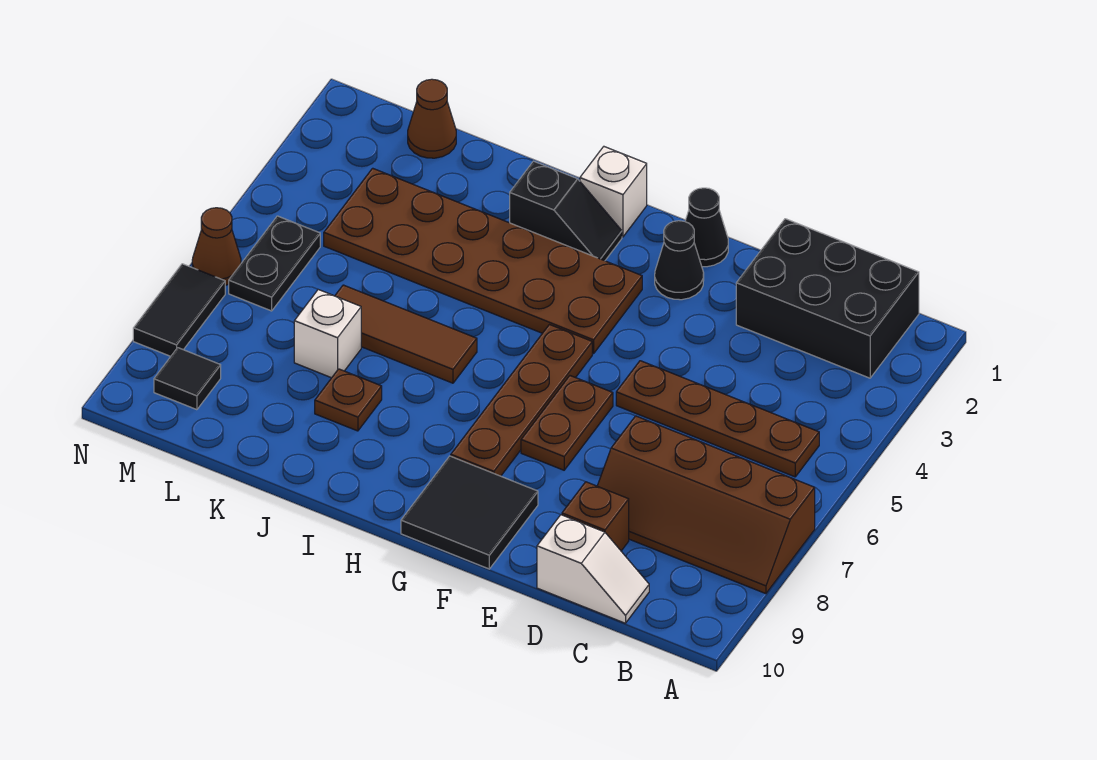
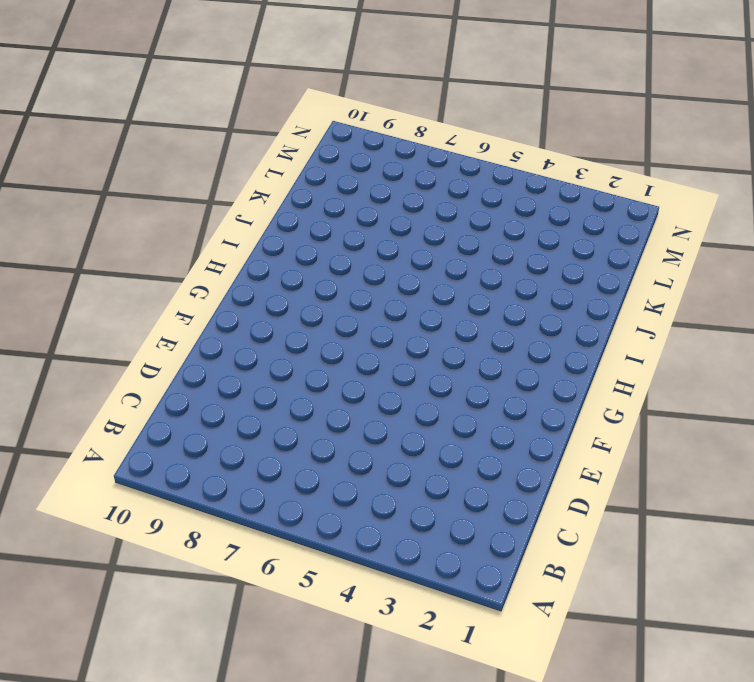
none -> brown slope A7:D8 level 1 top 7
none -> black brick B1:D2 level 1
none -> brown plate B5:E5 level 1

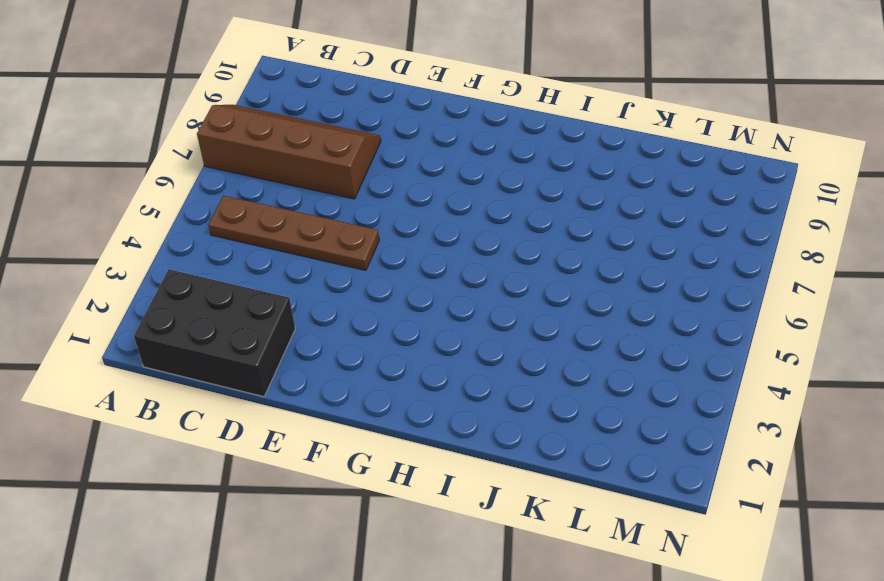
none -> white slope C10:D10 level 1 top D
none -> brown brick D9 level 1
none -> black cone F1 level 1

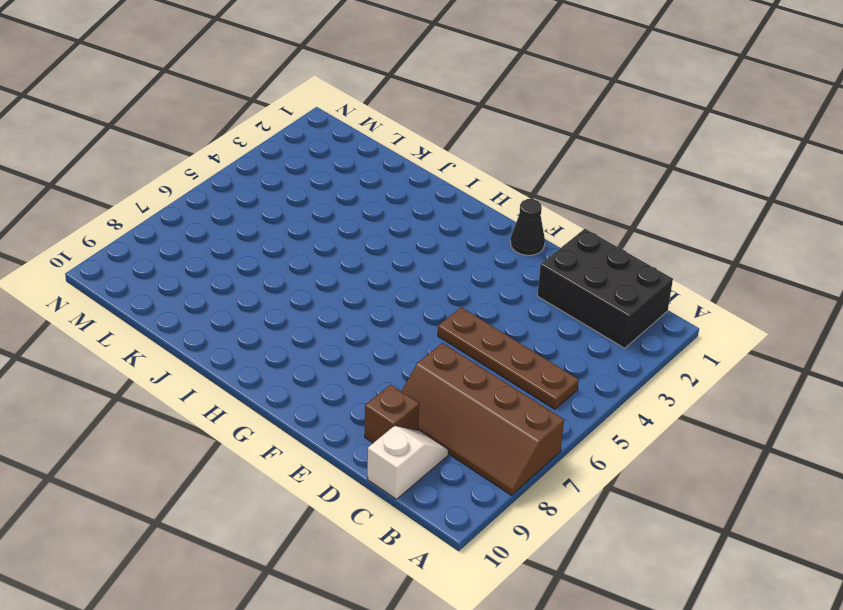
white slope C9:C10 level 1 top 10 -> white slope C10:D10 level 1 top D
none -> black cone F2 level 1
none -> brown plate F6:F7 level 1
none -> black tile F9:G10 level 1

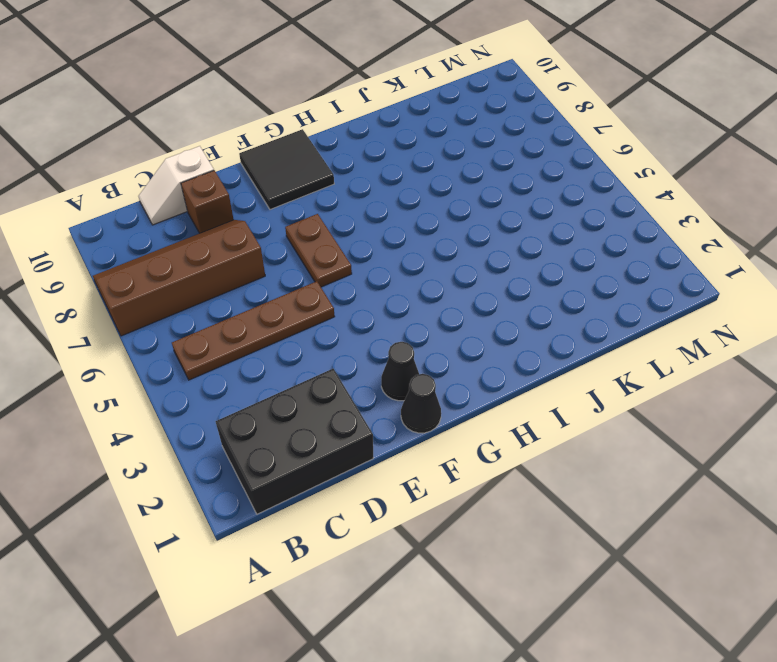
none -> brown plate G3:L4 level 1
none -> brown plate G5:G8 level 1
none -> white brick H1 level 1

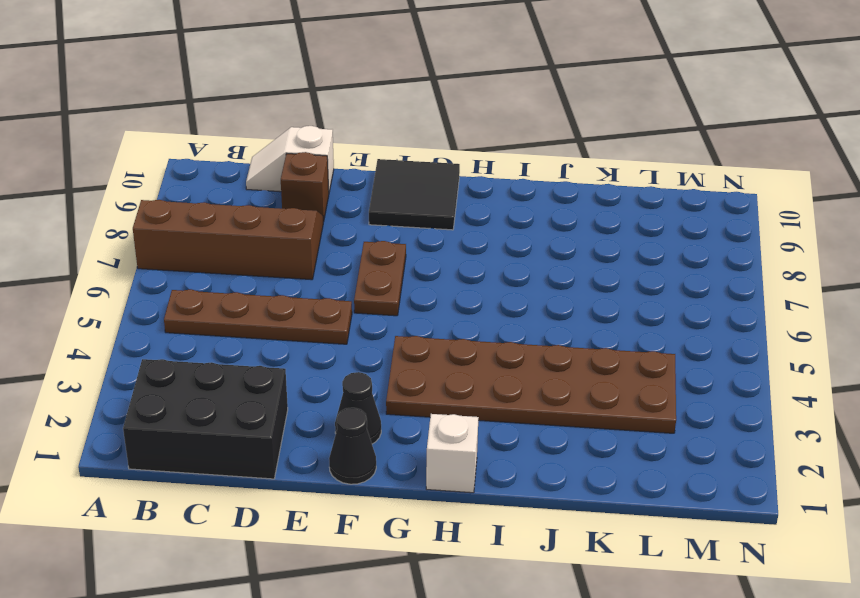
none -> brown plate G5:G8 level 1
none -> black slope H2:I2 level 1 top I
none -> brown tile I6:K6 level 1

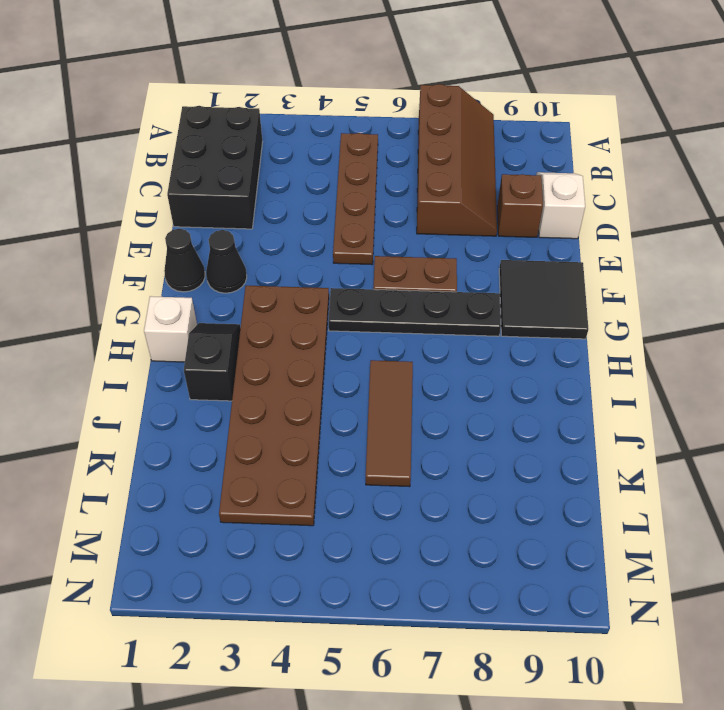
black plate G5:G8 level 1 -> brown plate G5:G8 level 1
none -> brown plate J8 level 1
none -> white brick K7 level 1
none -> brown cone L1 level 1

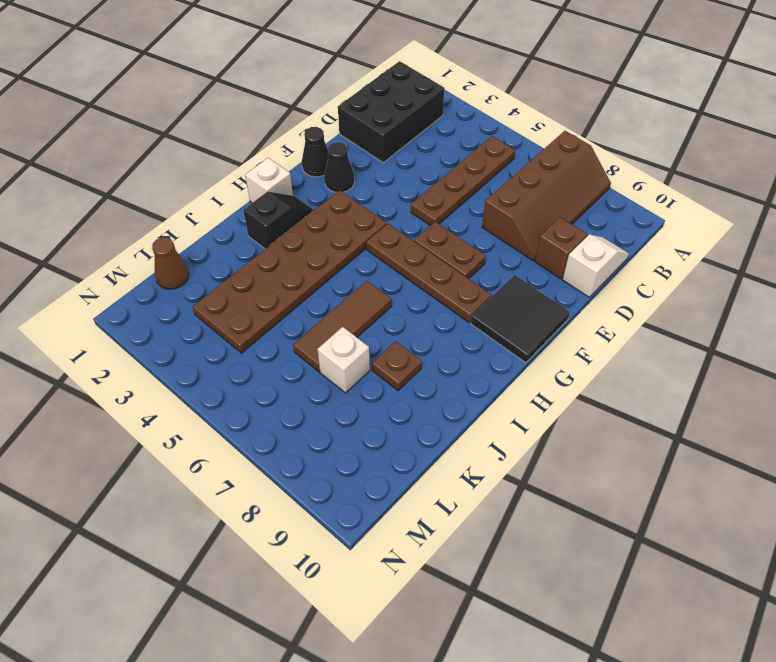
none -> black plate M5:M6 level 1
none -> black tile M9 level 1
none -> brown cone N6 level 1

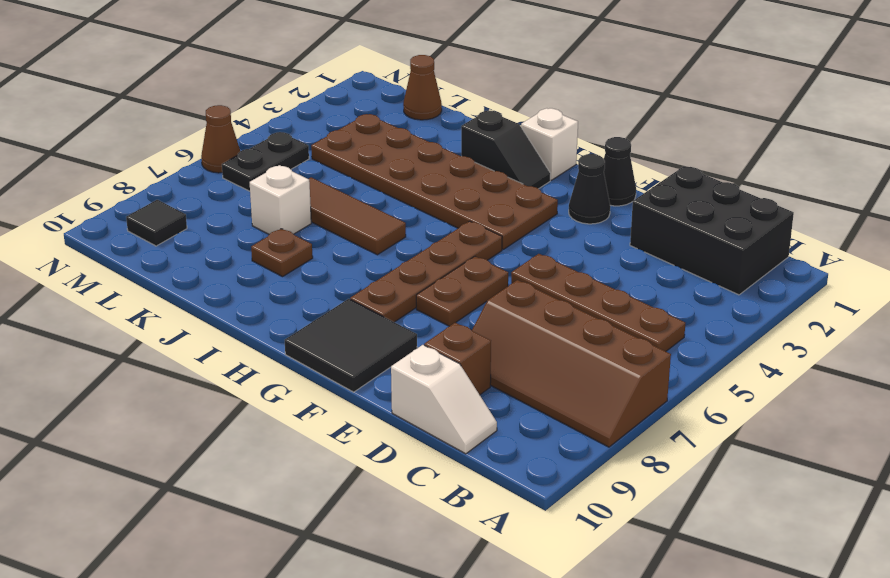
none -> black tile N7:N8 level 1

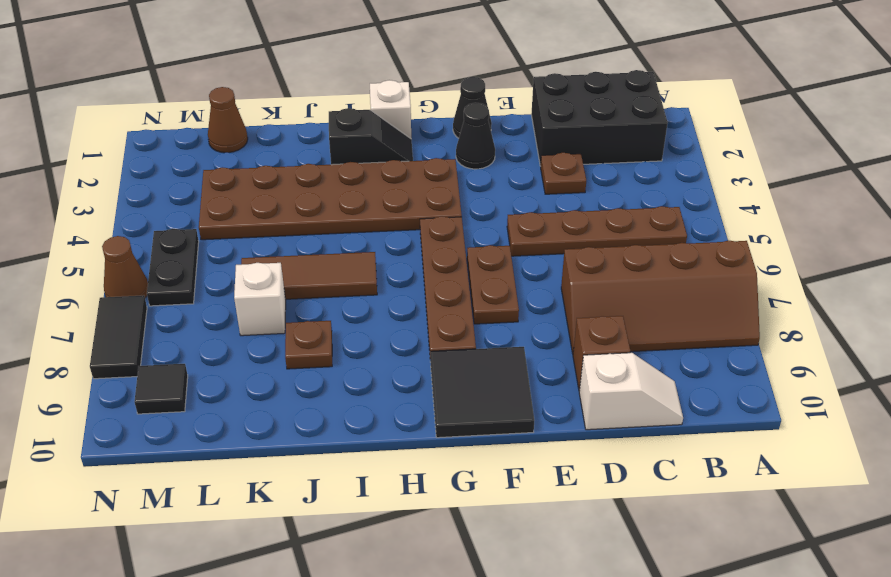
brown plate D3 level 1 -> none

